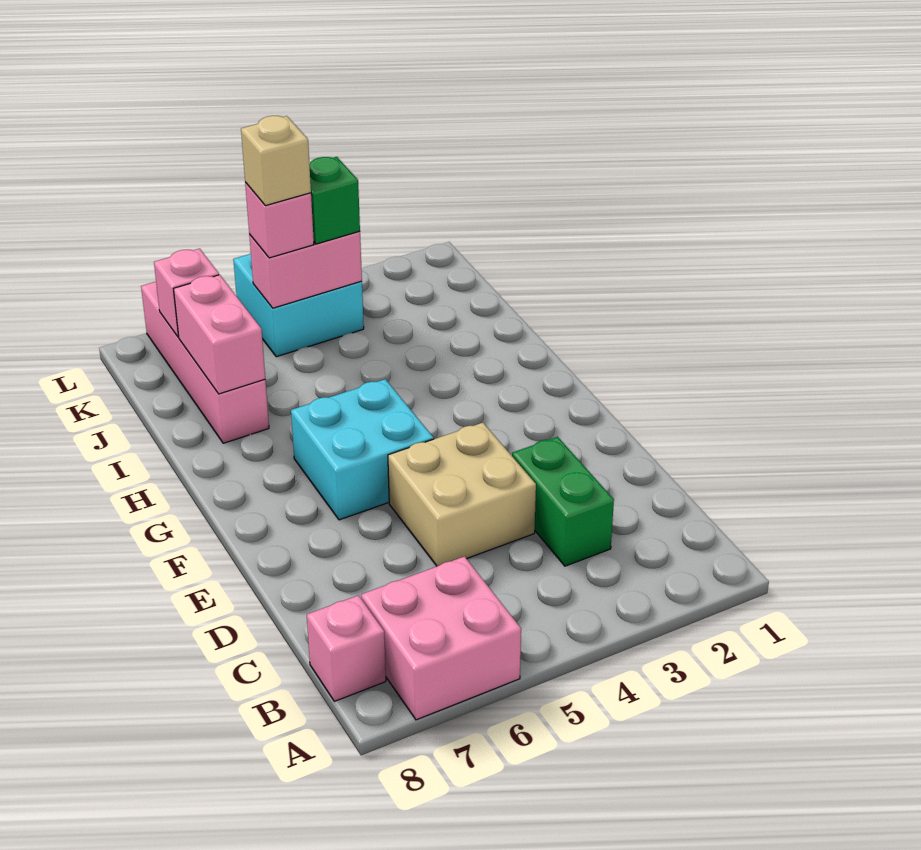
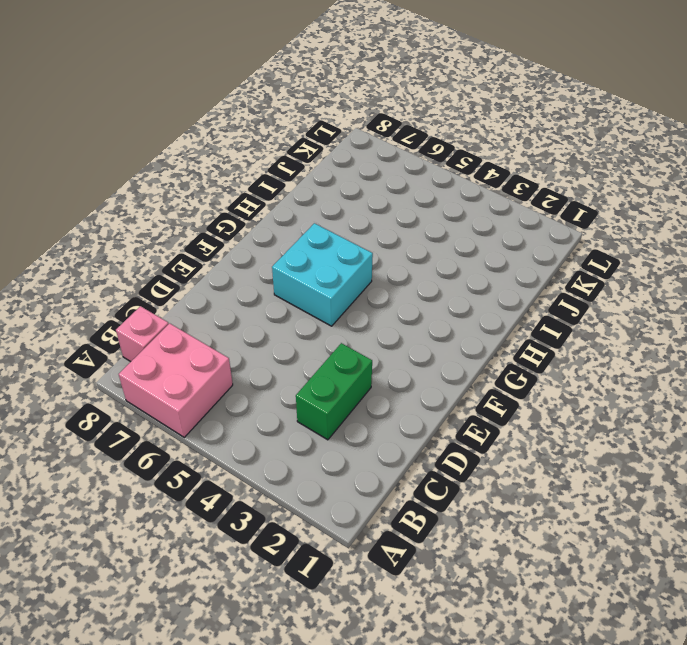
none -> tan brick D4:E5 level 1
none -> pink brick I7:L7 level 1
none -> cyan brick K4:L5 level 1

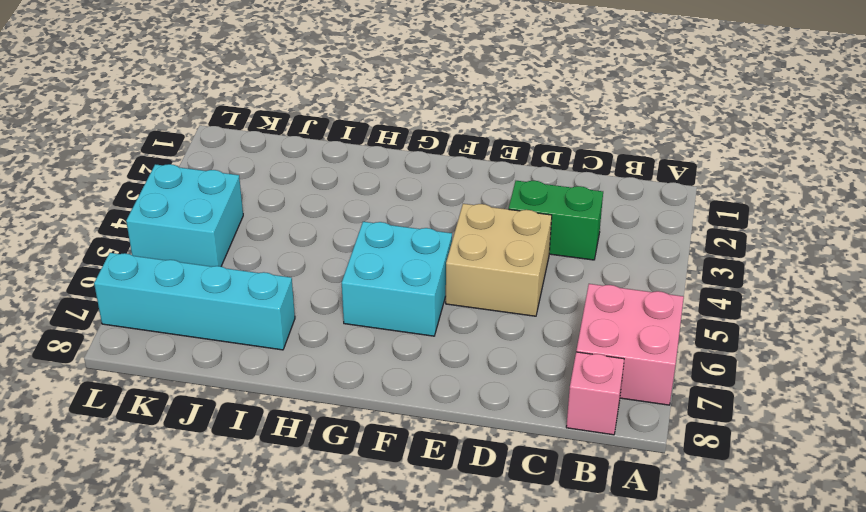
cyan brick I7:L7 level 1 -> pink brick I7:L7 level 1
none -> pink brick I7:J7 level 2
none -> pink brick K4:K5 level 2
none -> pink brick K7 level 2

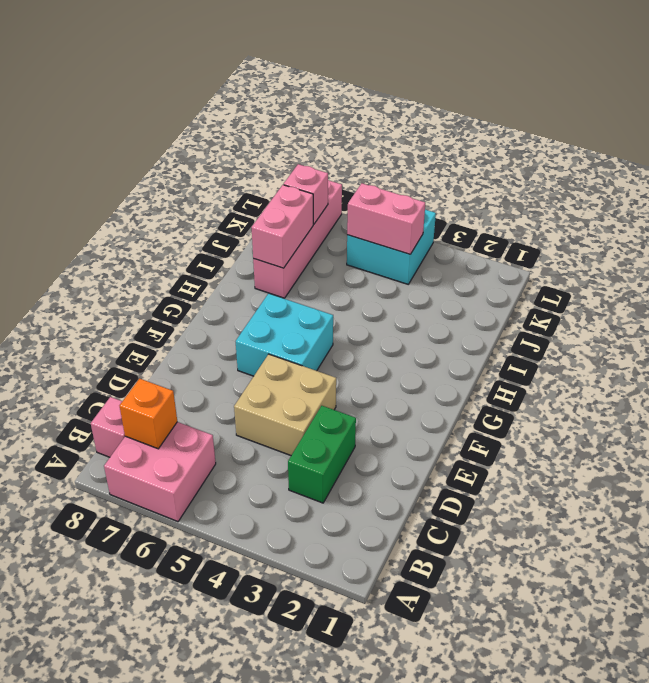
orange brick B7 level 2 -> none
none -> green brick K4 level 3
none -> pink brick K5 level 3
none -> tan brick K5 level 4

